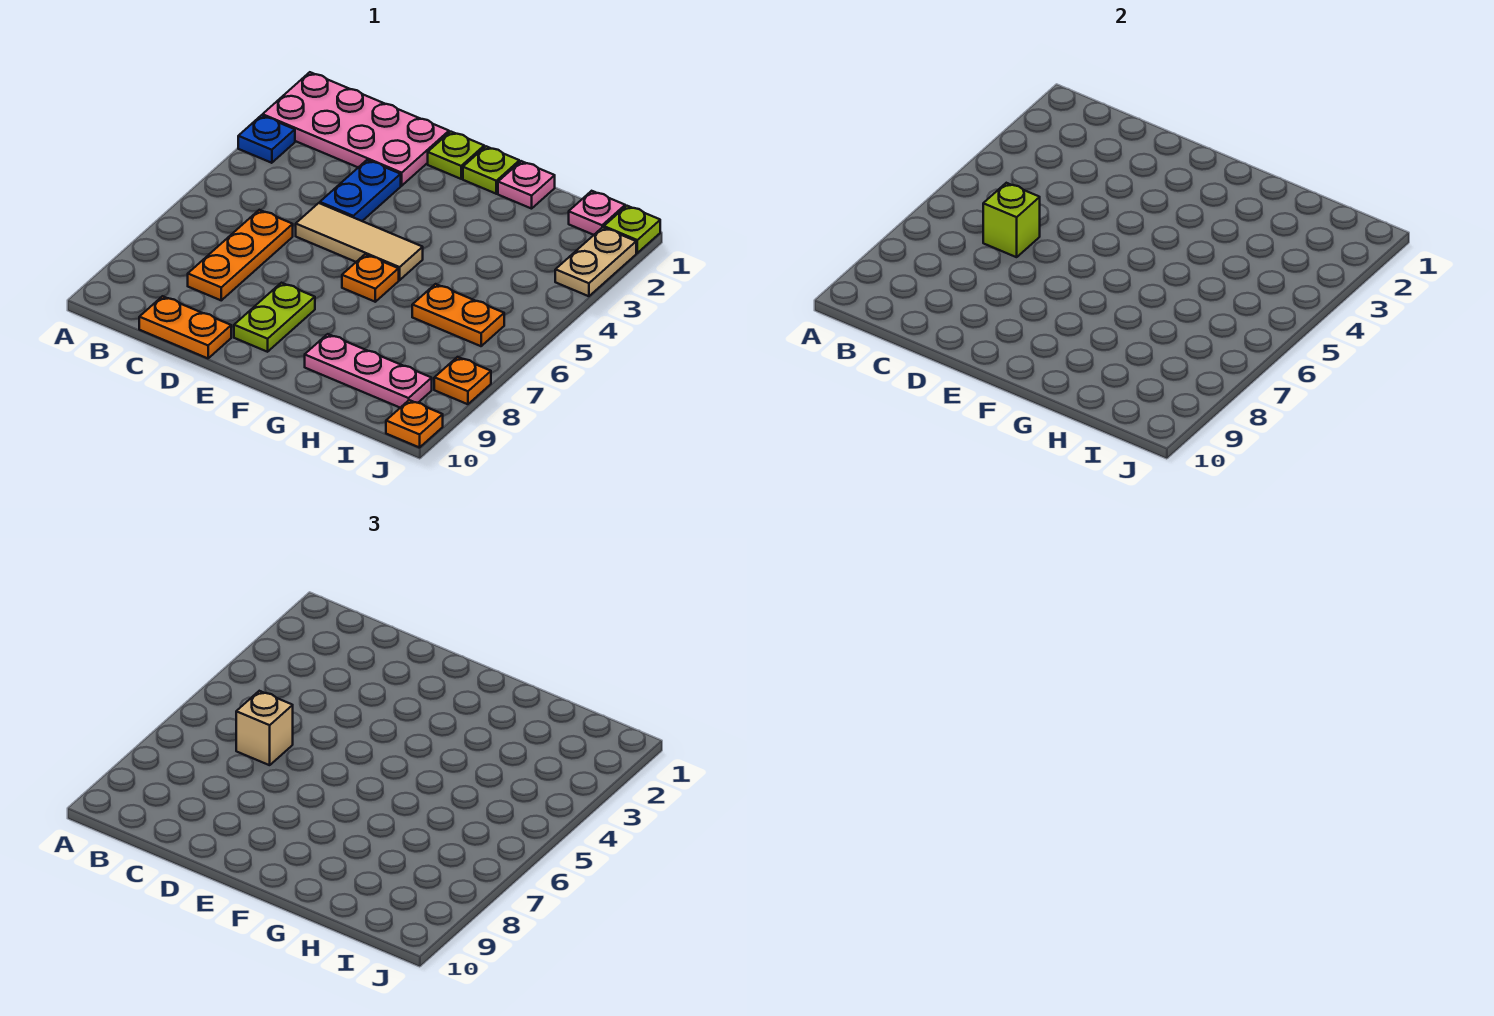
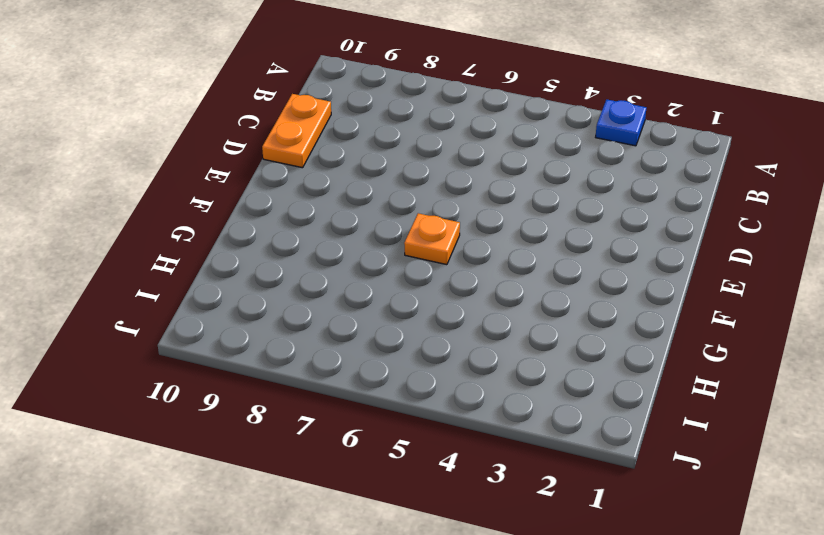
none -> pink plate A1:D2 level 1
none -> orange plate C6:C8 level 1
none -> blue plate D3:D4 level 1

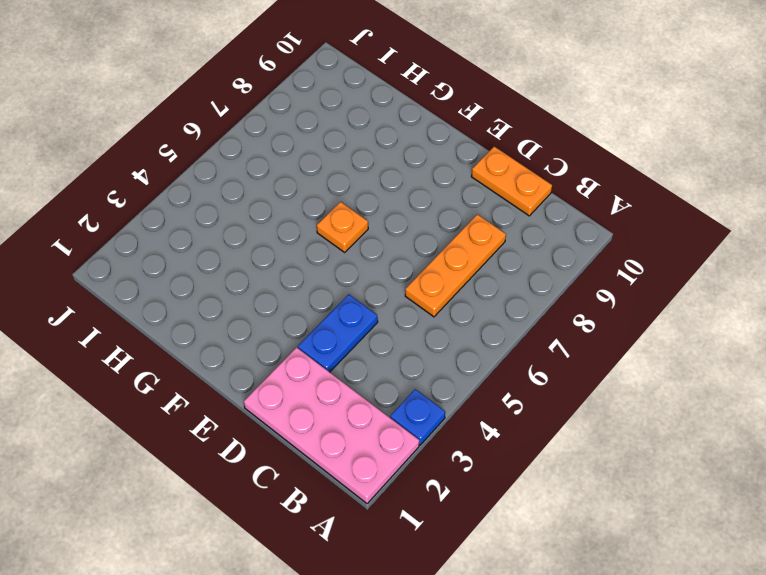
none -> tan tile D5:F5 level 1
none -> lime plate E1 level 1
none -> lime plate E8:E9 level 1

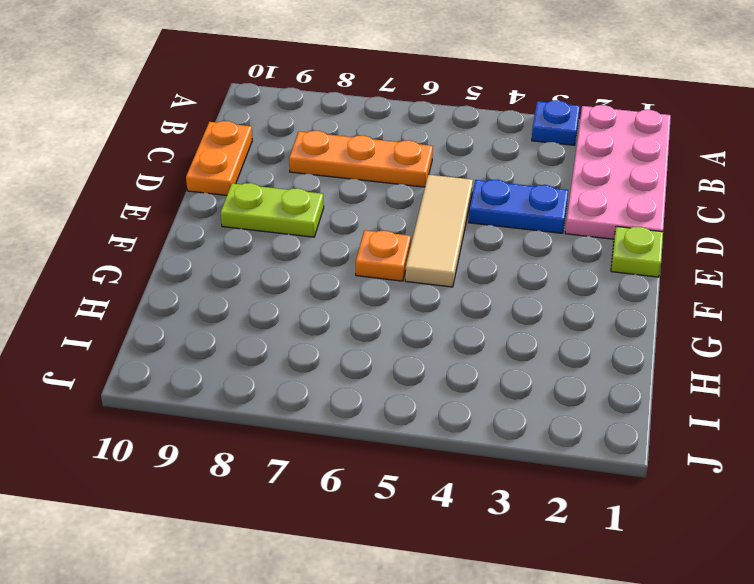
none -> lime plate F1 level 1
none -> pink plate G1 level 1
none -> pink plate G9:I9 level 1

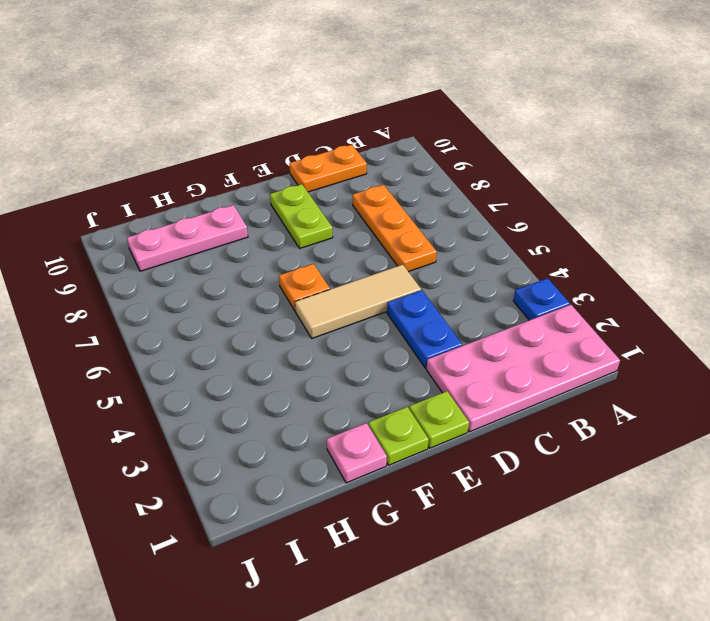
none -> orange plate H6:I6 level 1
none -> pink plate I1 level 1
none -> lime plate J1 level 1

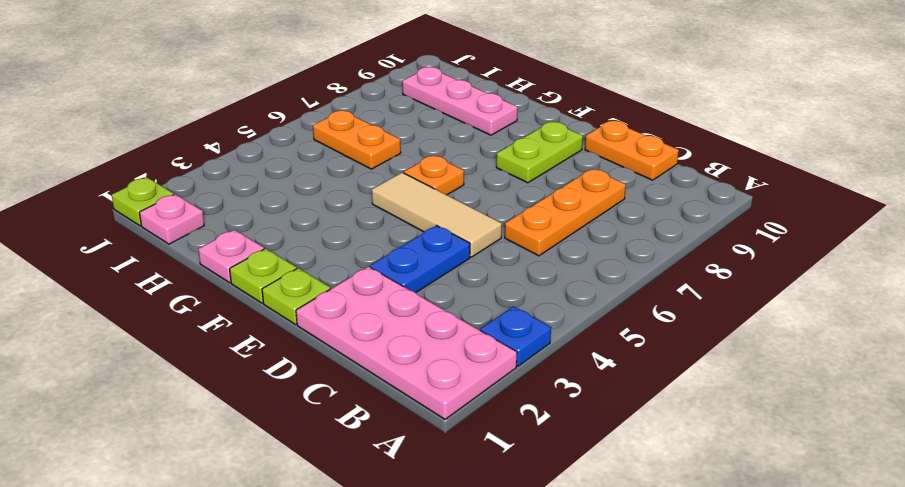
none -> tan plate J2:J3 level 1
none -> orange plate J8 level 1
none -> orange plate J10 level 1

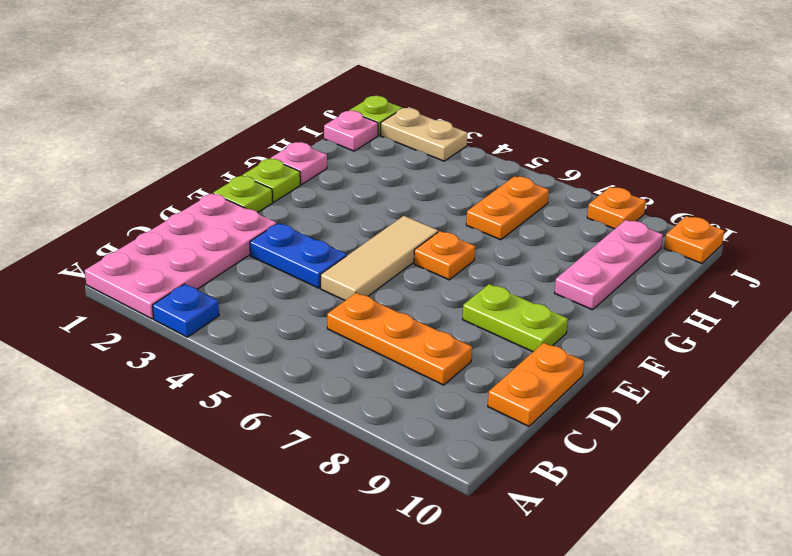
none -> lime brick C6 level 2
none -> tan brick C6 level 3

